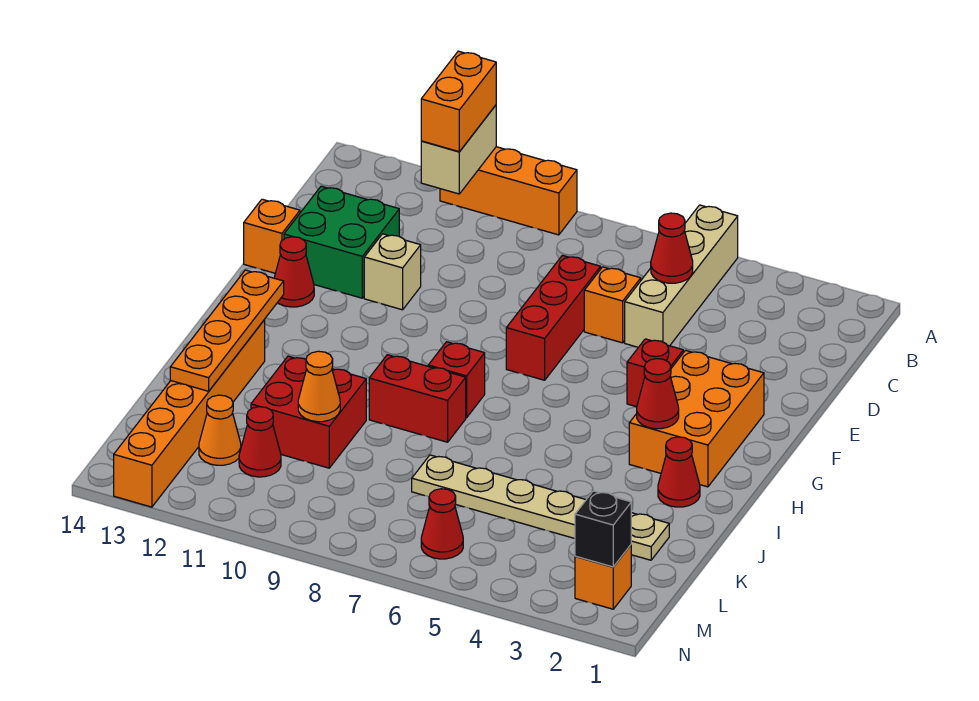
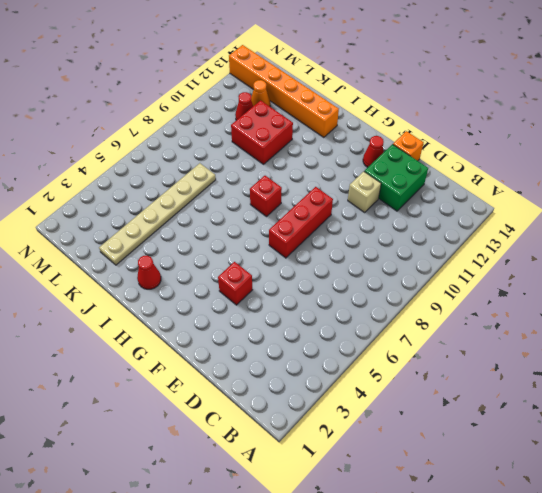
red brick F7:F9 level 1 -> red brick D7:F7 level 1
none -> tan brick A5:D5 level 1
none -> orange brick A9:A11 level 1
none -> orange brick D6 level 1

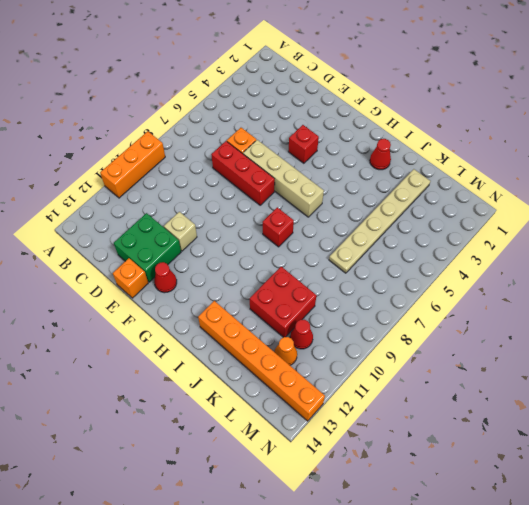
tan brick E6:H6 level 1 -> tan brick A5:D5 level 1
none -> orange brick F2:H3 level 1
none -> red brick I8:I9 level 1
none -> orange brick M2 level 1

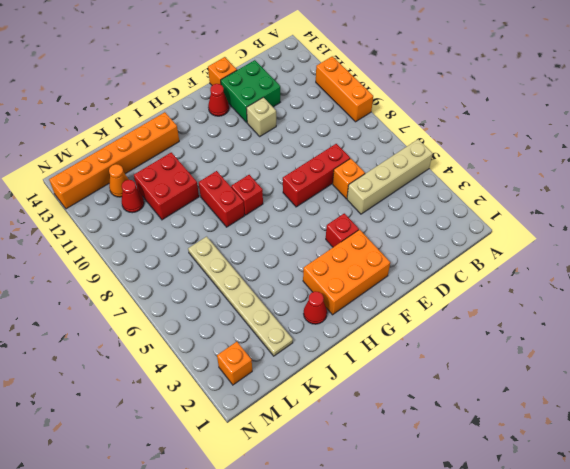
none -> red cone M6 level 1
none -> tan brick A11:B11 level 2
none -> red cone C5 level 2

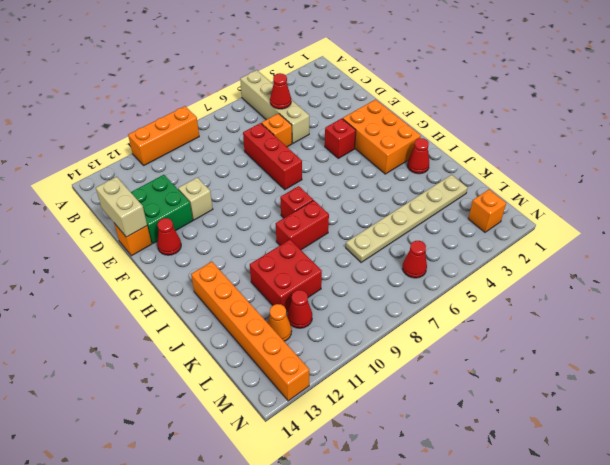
tan brick D14:E14 level 2 -> tan brick A11:B11 level 2
none -> red cone H3 level 2
none -> orange plate H13:K13 level 2
none -> orange cone K10 level 2

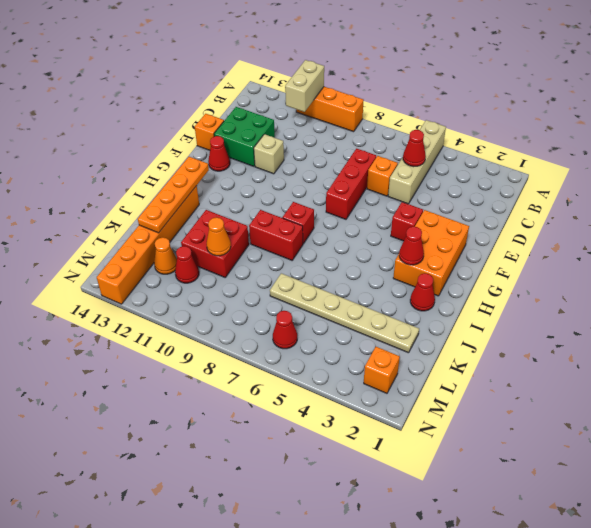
none -> black brick M2 level 2
none -> orange brick A11:B11 level 3

